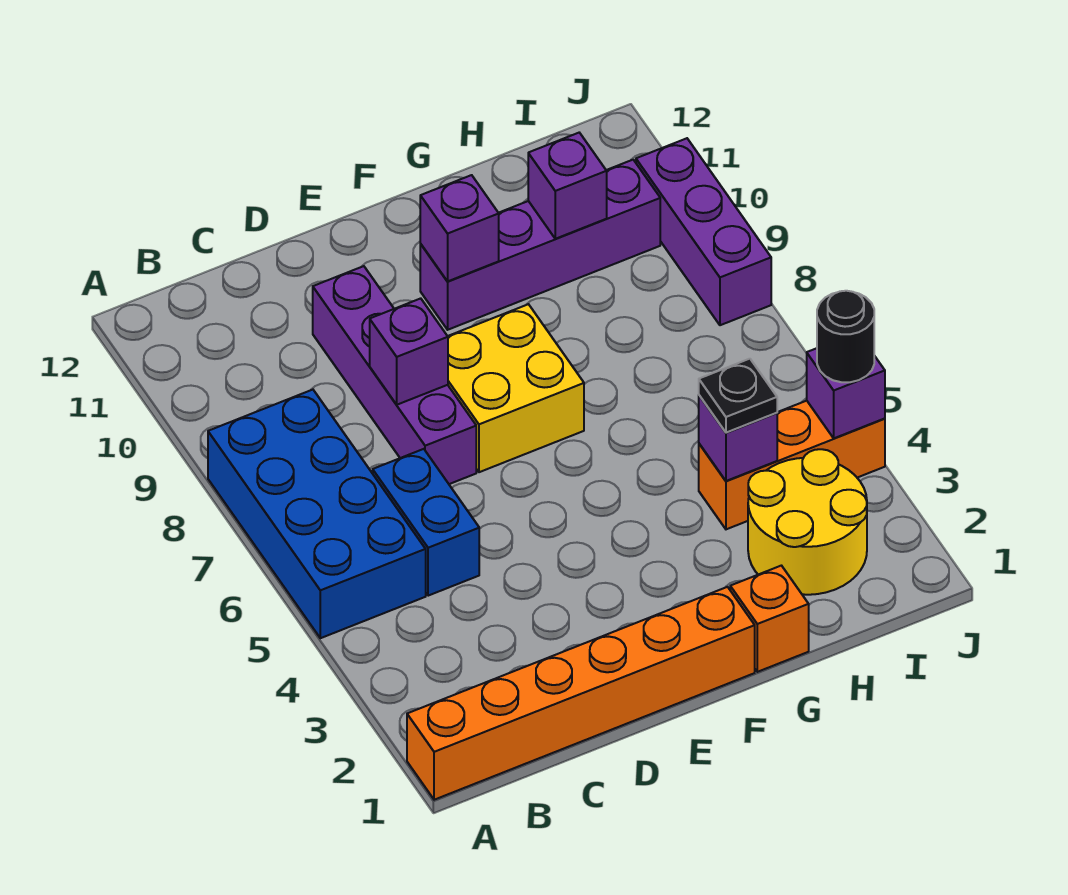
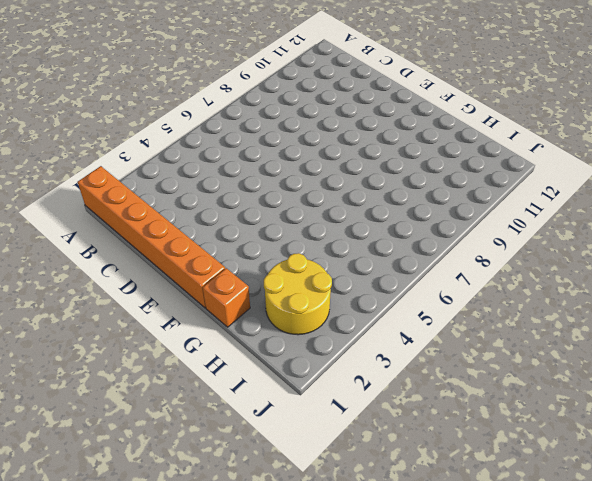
none -> blue brick A5:B8 level 1
none -> blue brick C5:C6 level 1
none -> purple brick D7:D10 level 1

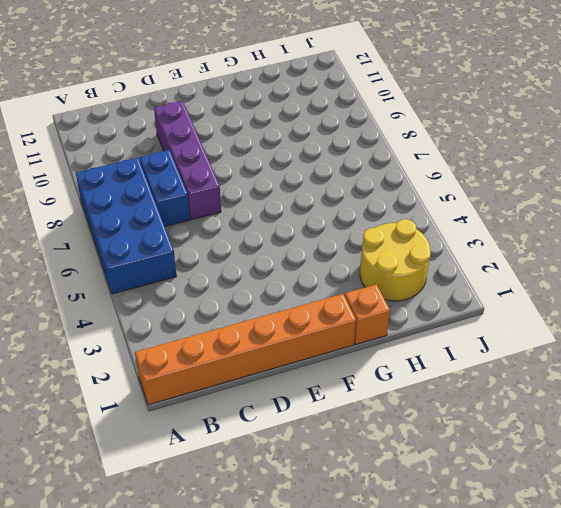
blue brick C7:C8 level 1 -> blue brick C5:C6 level 1
none -> yellow brick E7:F8 level 1
none -> purple brick F10:I10 level 1
none -> orange brick H4:J4 level 1

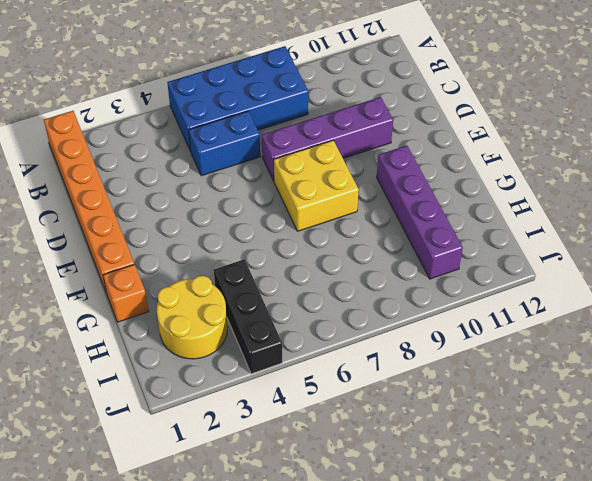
black brick H4:J4 level 1 -> orange brick H4:J4 level 1
none -> purple brick J8:J10 level 1
none -> purple brick D8 level 2
none -> purple brick F10 level 2

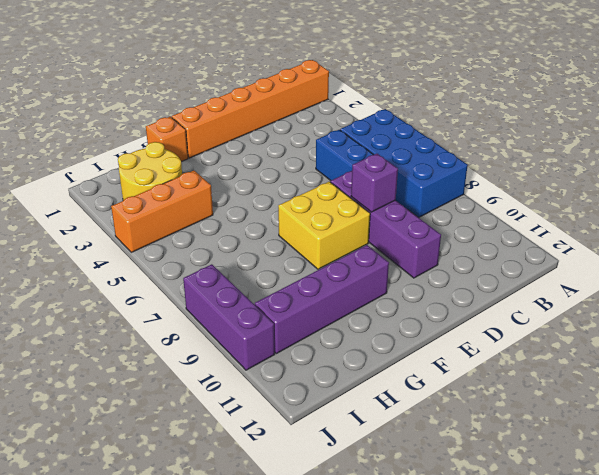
none -> purple brick F10 level 2
none -> purple brick H4 level 2
none -> purple brick H10 level 2

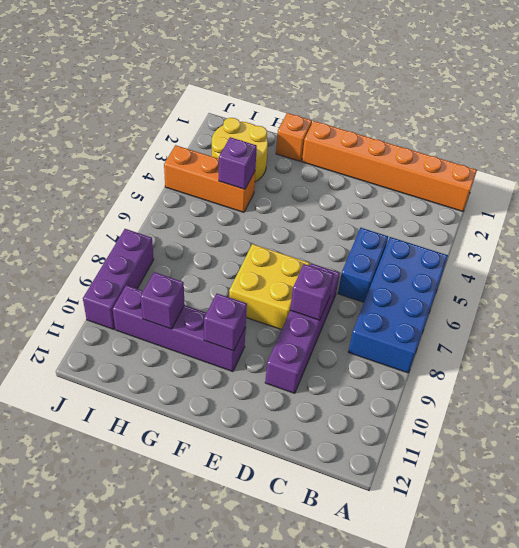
none -> purple brick J4 level 2
none -> black plate H4 level 3
none -> black round brick J4 level 3

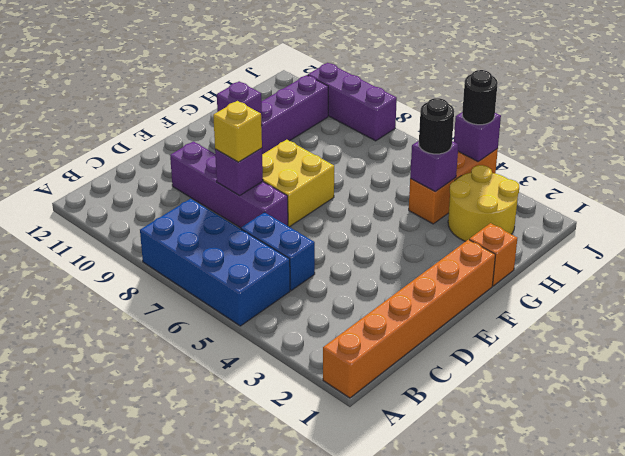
yellow brick D8 level 3 -> none
black round brick H4 level 3 -> black plate H4 level 3
none -> purple brick H10 level 2

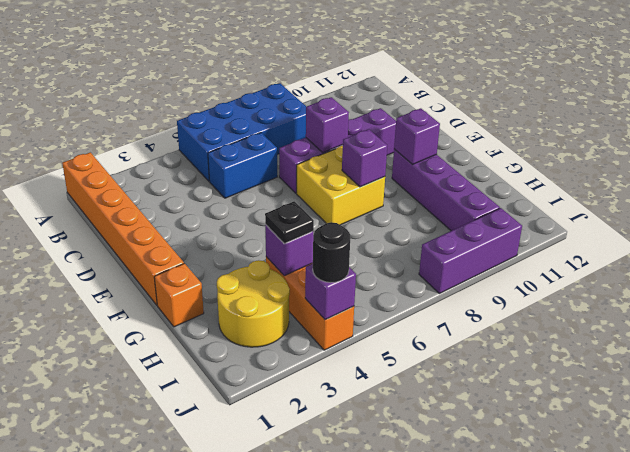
purple brick F8 level 2 -> purple brick H10 level 2

